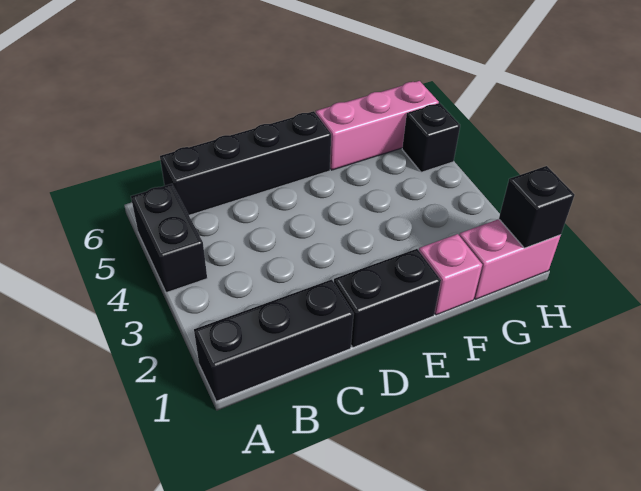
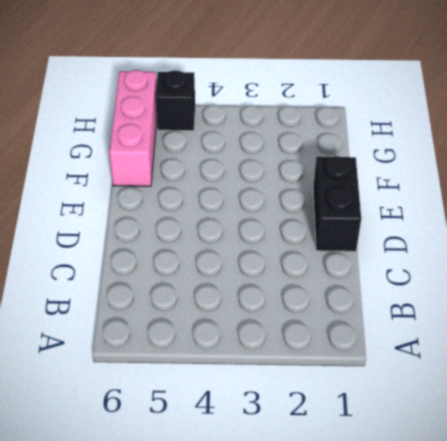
none -> black brick A1:C1 level 1
none -> black brick A4:A5 level 1

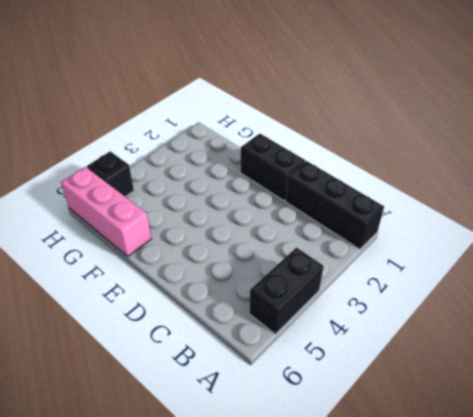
none -> black brick B6:E6 level 1
none -> pink brick F1 level 1

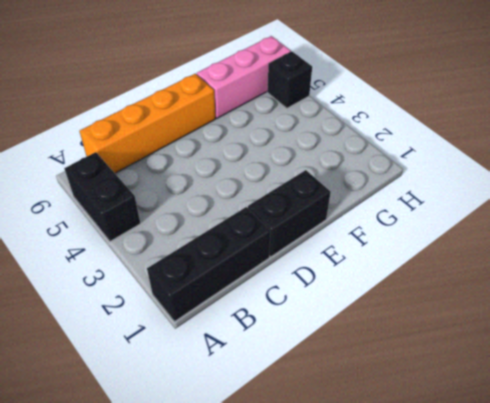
orange brick B6:E6 level 1 -> black brick B6:E6 level 1
none -> pink brick F1 level 1
none -> pink brick G1:H1 level 1

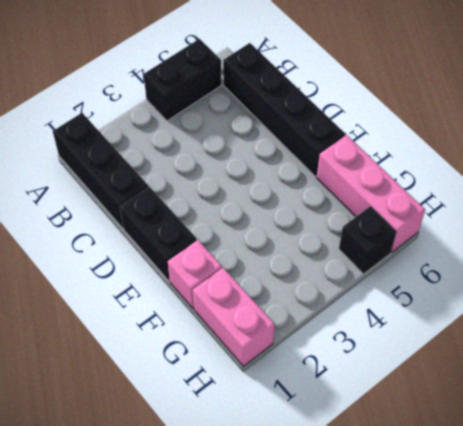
none -> black brick H1 level 2

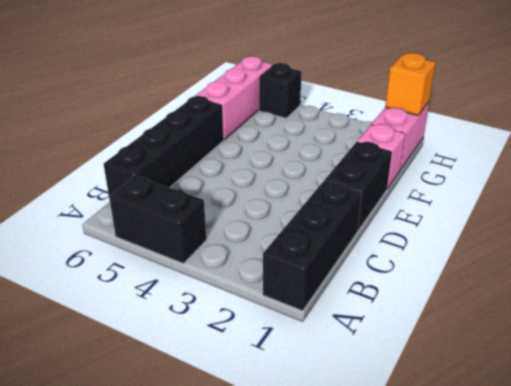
orange brick H1 level 2 -> black brick H1 level 2

